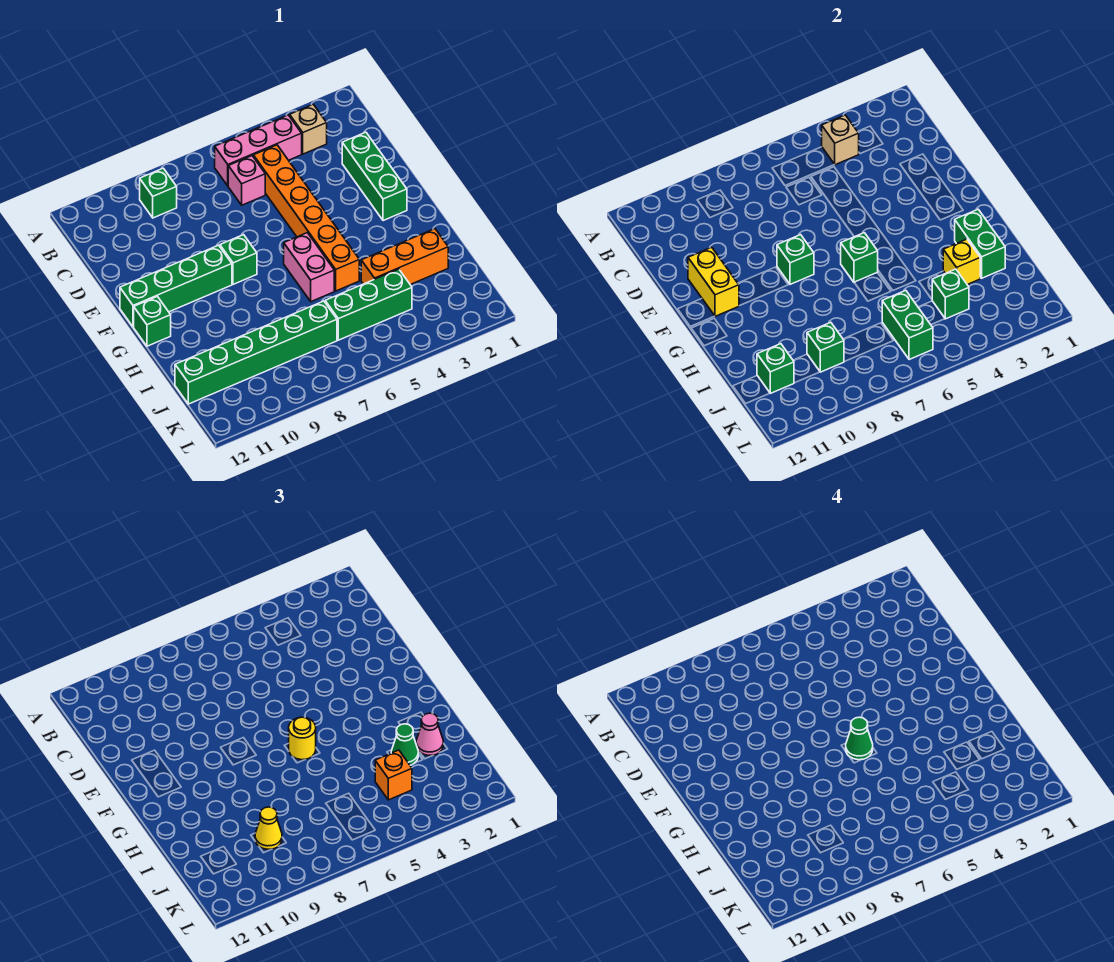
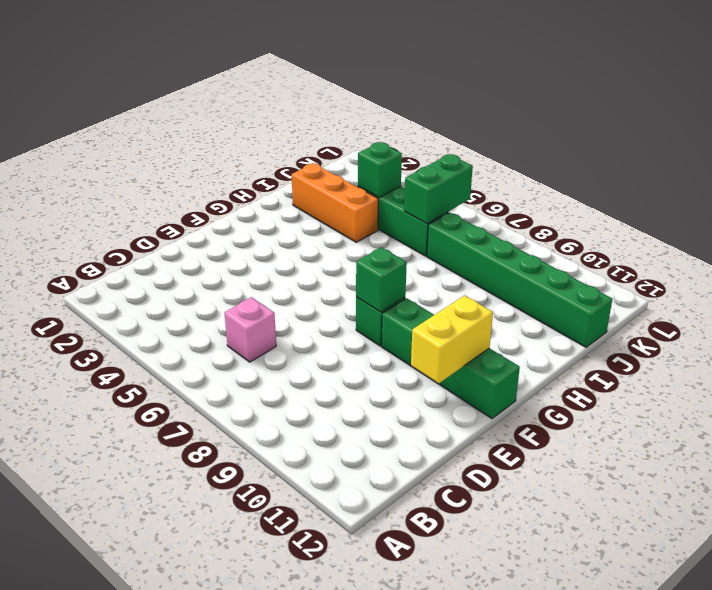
none -> tan brick B3 level 1
none -> pink brick B4:B6 level 1
none -> green brick B9 level 1

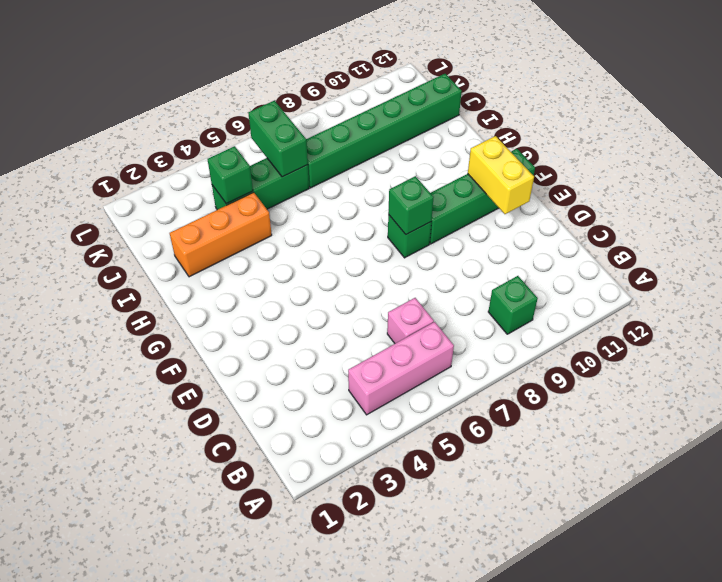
none -> tan brick B3 level 1
none -> orange brick C5:H5 level 1
none -> green brick D2:F2 level 1

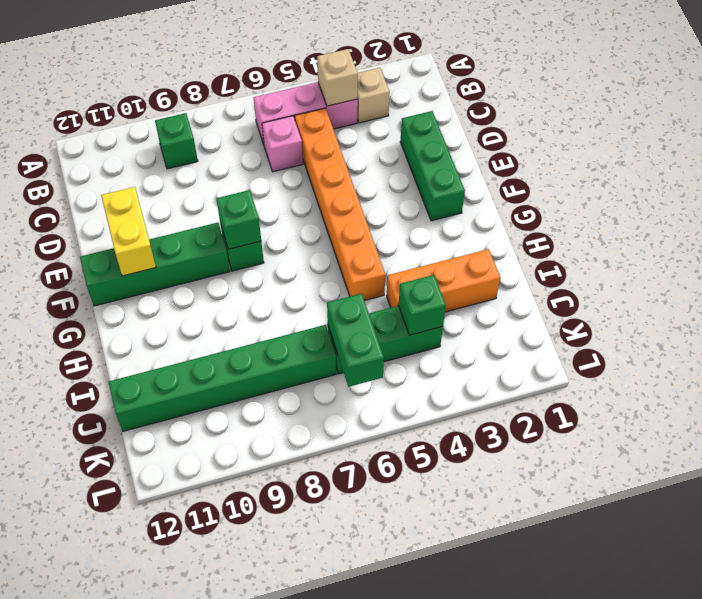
none -> pink brick G6:H6 level 1
none -> green brick G12 level 1
none -> green brick G6 level 2

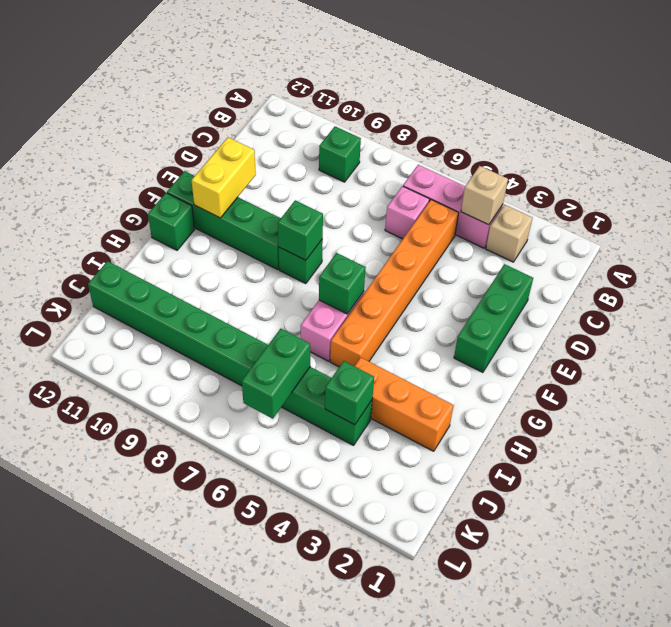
none -> green brick H2:I2 level 2
none -> yellow brick I3 level 2
none -> green brick J9 level 2

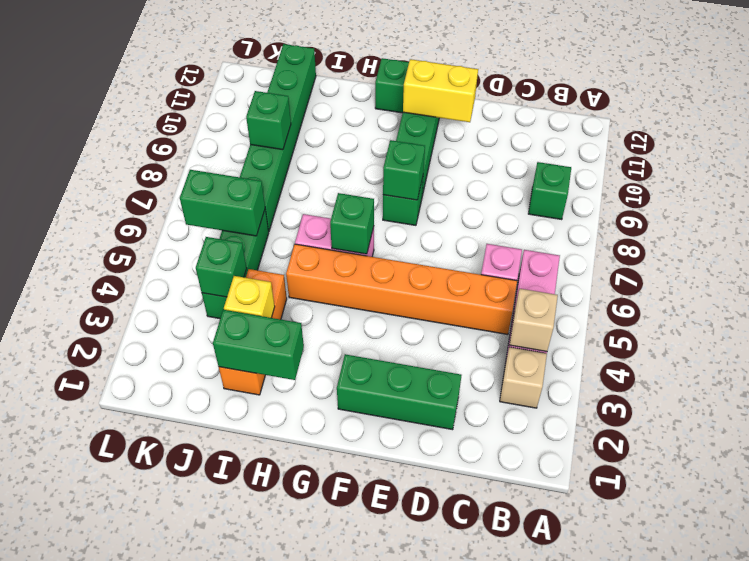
none -> green brick J11 level 2
none -> yellow round brick G6 level 3
none -> pink cone I2 level 3

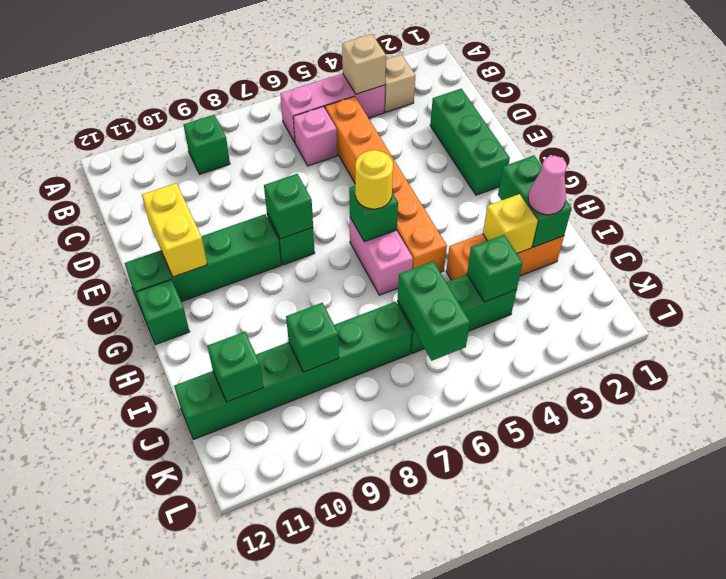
none -> green cone I3 level 3
none -> orange brick J4 level 3
none -> yellow cone J9 level 3

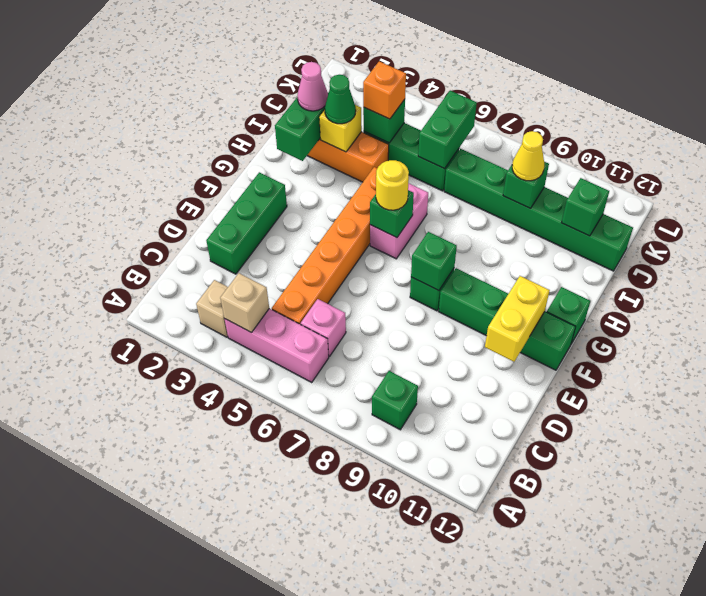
none -> green cone G6 level 4

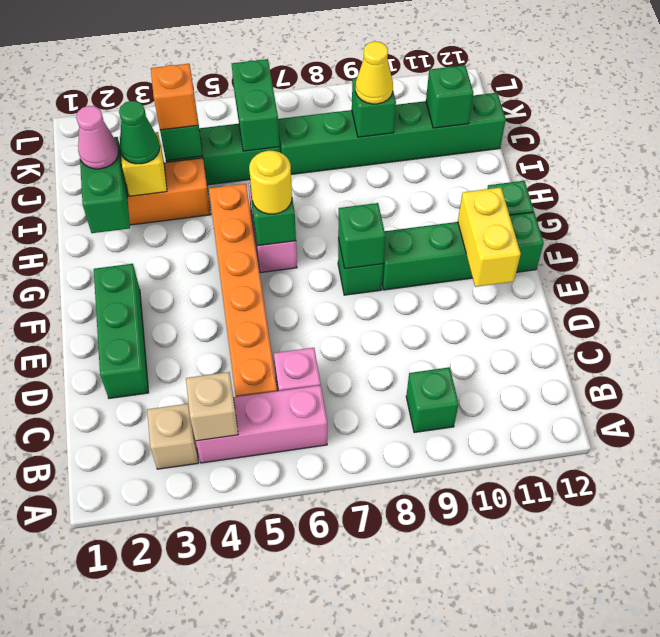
none -> green cone G6 level 4

